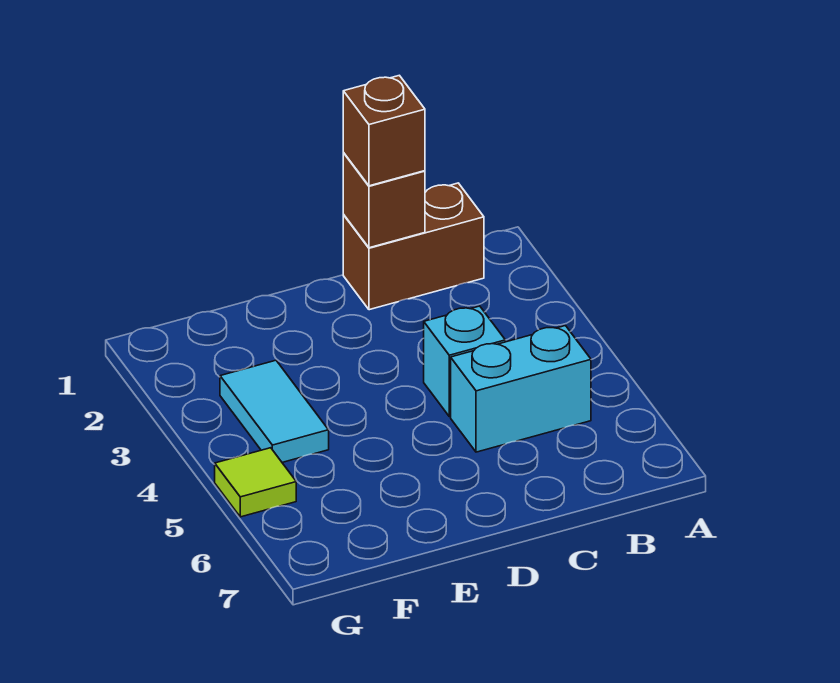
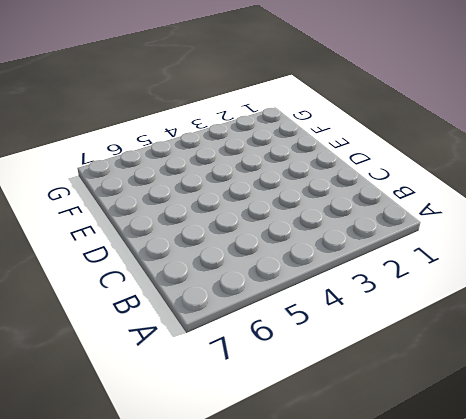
none -> brown brick B1:C1 level 1
none -> cyan brick B5:C5 level 1

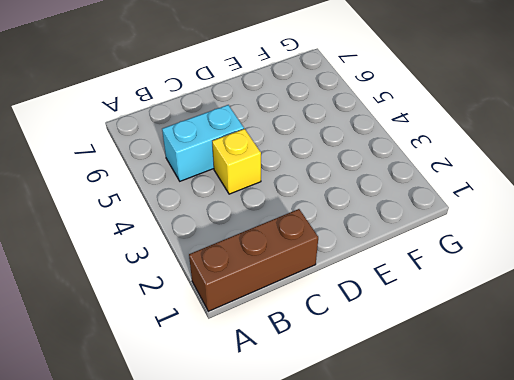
brown brick A1:C1 level 1 -> brown brick B1:C1 level 1
yellow brick C4 level 1 -> cyan brick C4 level 1
none -> cyan tile F3:F4 level 1
none -> lime tile G5 level 1

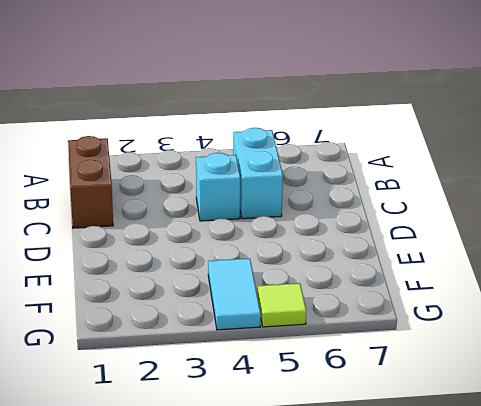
cyan tile F4:G4 level 1 -> cyan tile F3:F4 level 1
none -> brown brick C1 level 2
none -> brown brick C1 level 3

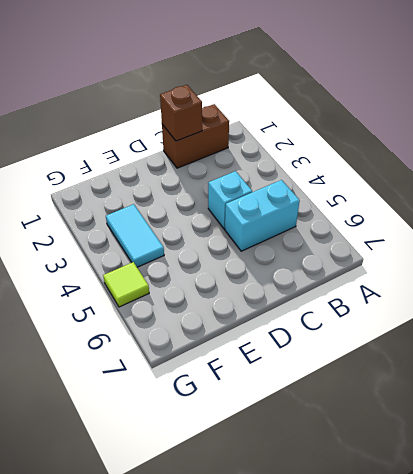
none -> brown brick C1 level 3

